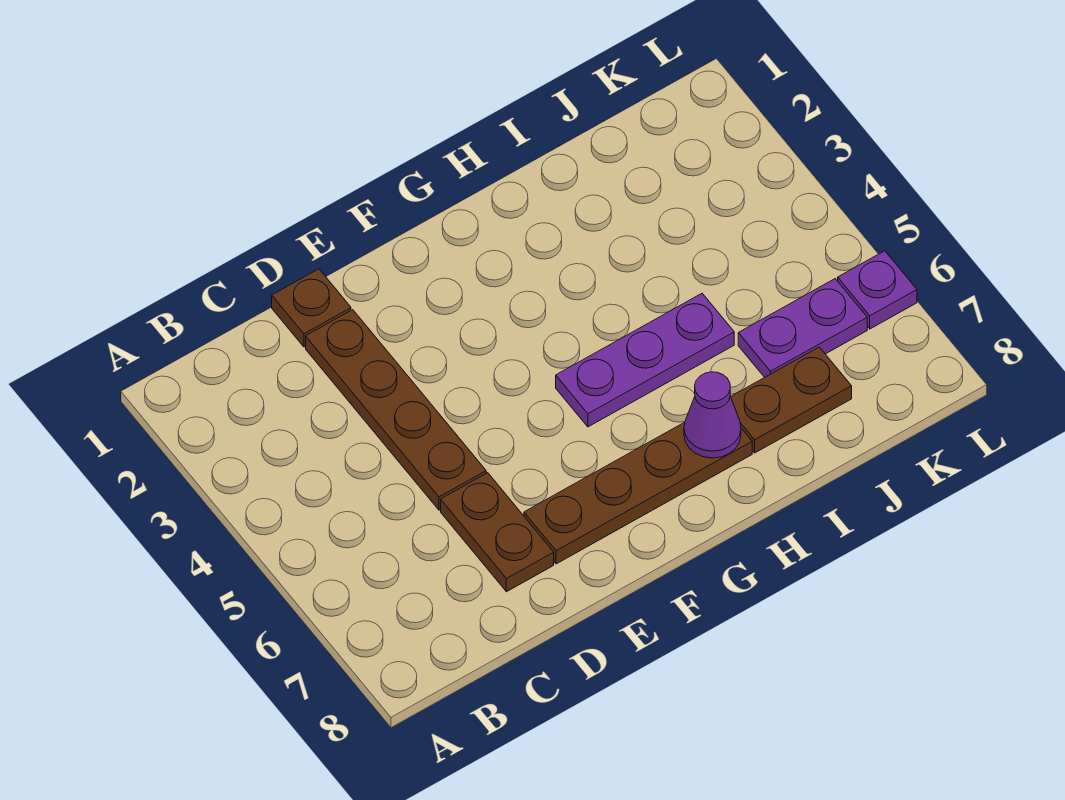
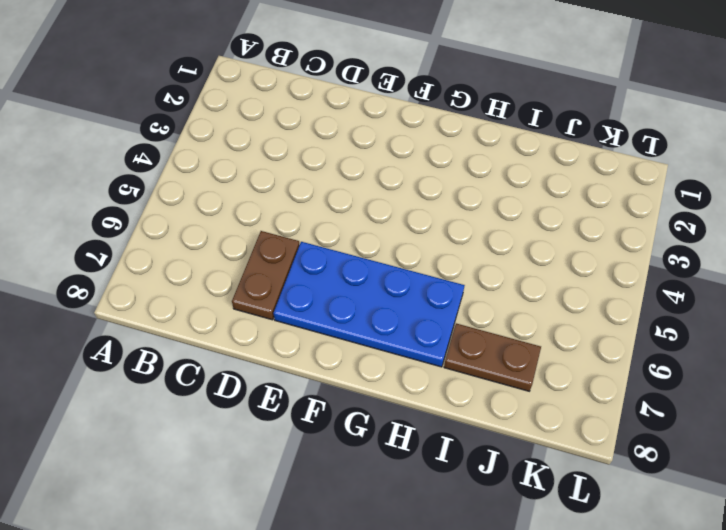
blue plate E6:H7 level 1 -> brown plate E7:H7 level 1
none -> brown plate D1 level 1
none -> brown plate D2:D5 level 1

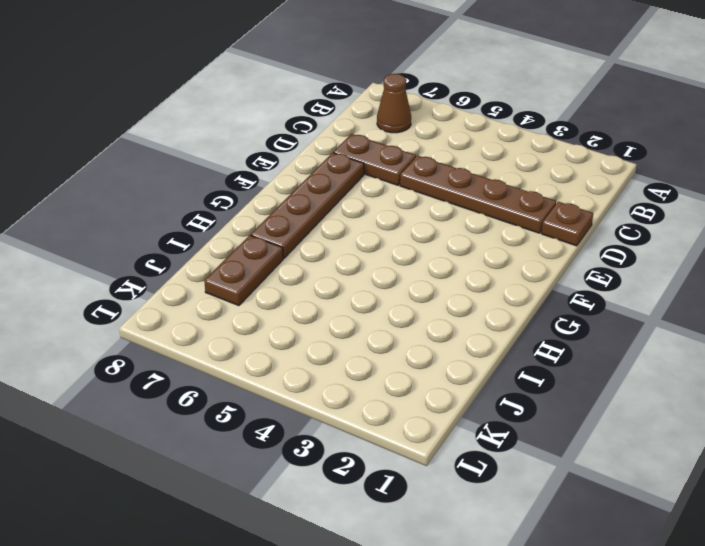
brown cone B7 level 1 -> none
none -> purple plate G5:I5 level 1
none -> purple plate J6:K6 level 1

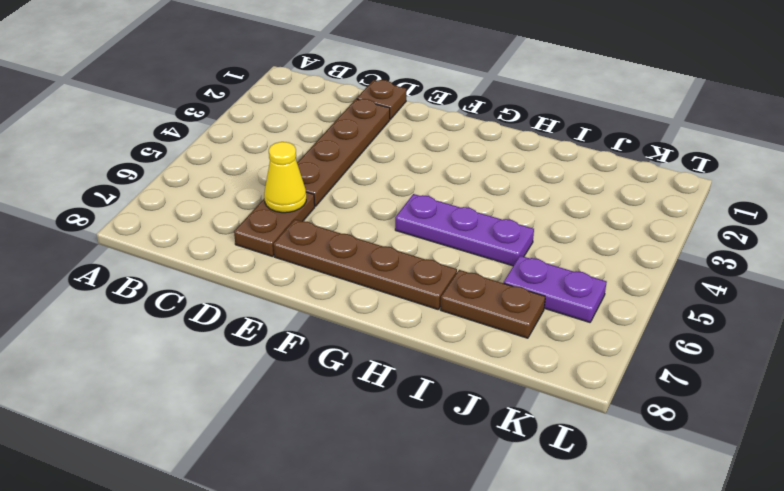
yellow cone D6 level 2 -> none
none -> purple plate L6 level 1
none -> purple cone H7 level 2

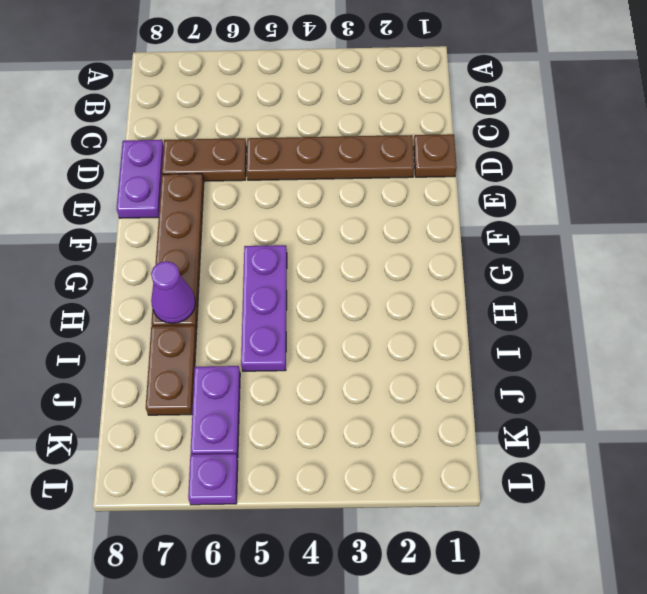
purple plate D8:E8 level 1 -> none

